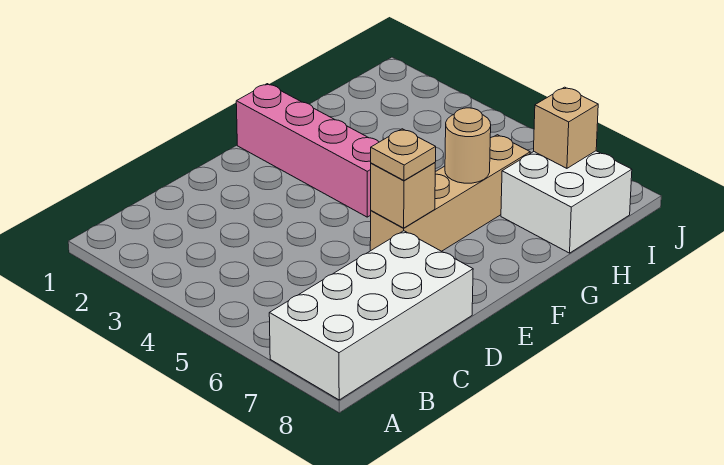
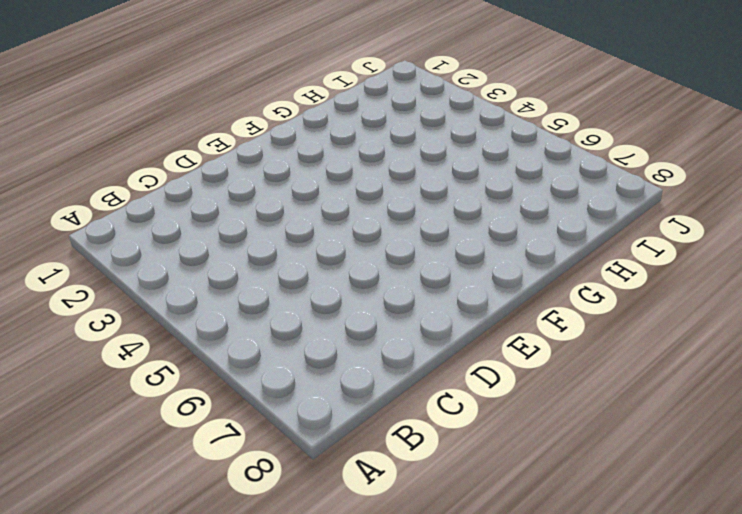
none -> white brick A7:D8 level 1
none -> tan brick E6:H6 level 1

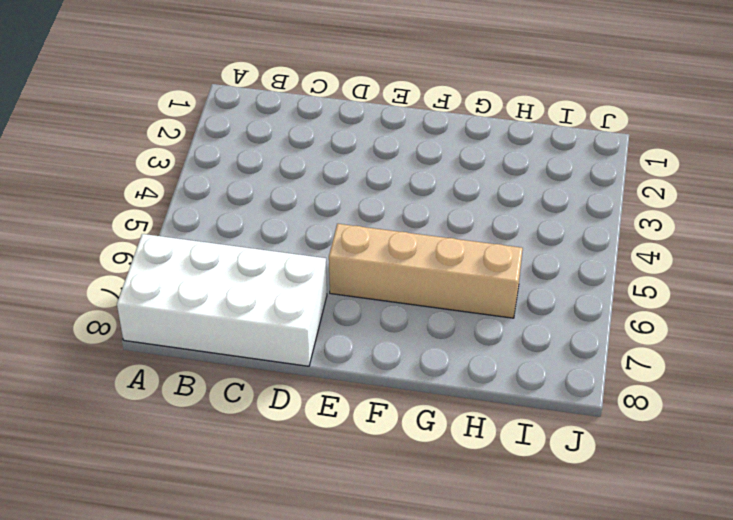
none -> pink brick F1:F4 level 1
none -> white brick H7:I8 level 1

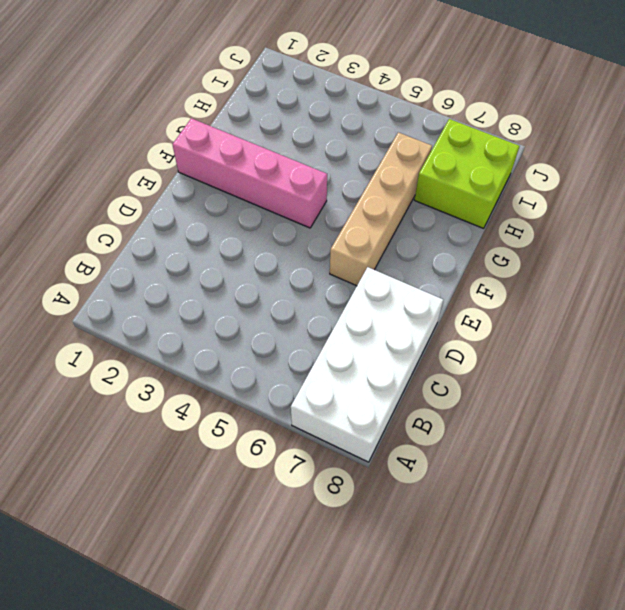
lime brick H7:I8 level 1 -> white brick H7:I8 level 1
none -> tan brick E6 level 2
none -> tan round brick G6 level 2

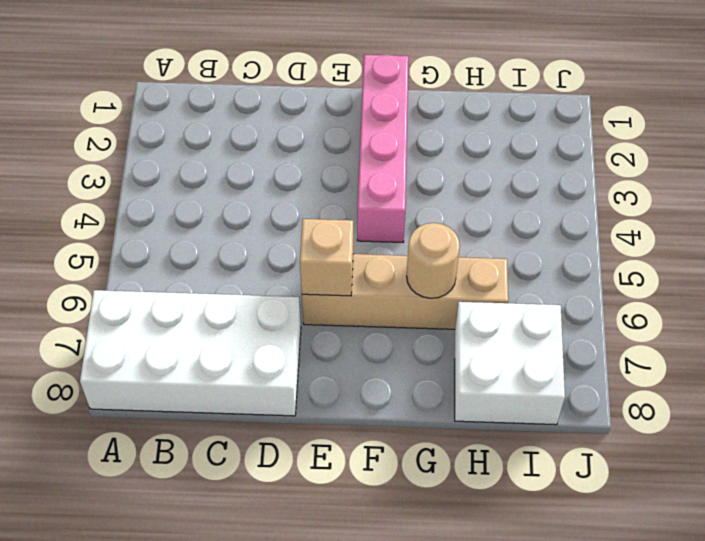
none -> tan brick I7 level 2
none -> tan plate E6 level 3

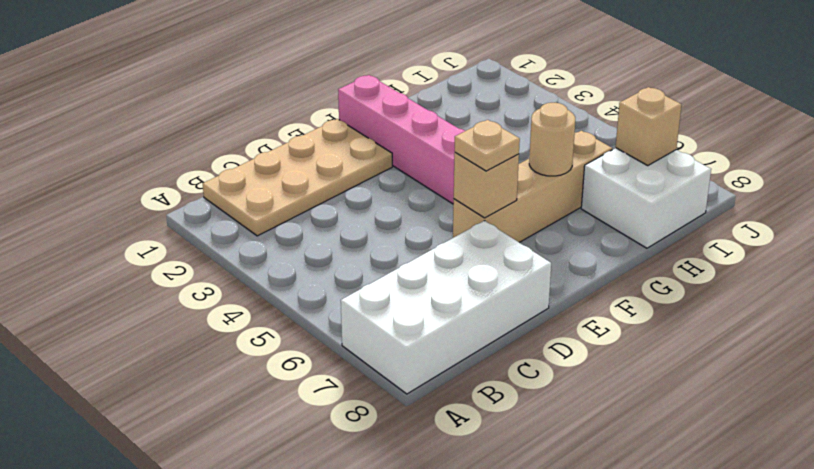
tan plate B1:E2 level 1 -> none

